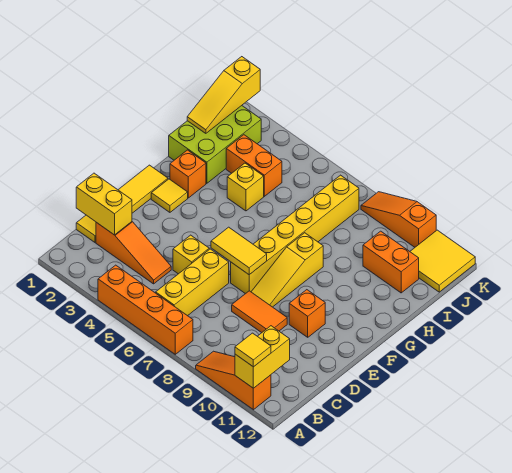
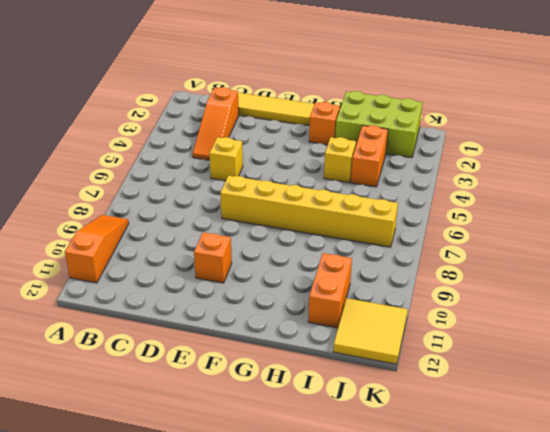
none -> orange brick A4:A7 level 1
none -> yellow brick B6:D6 level 1
none -> orange tile D8:D9 level 1

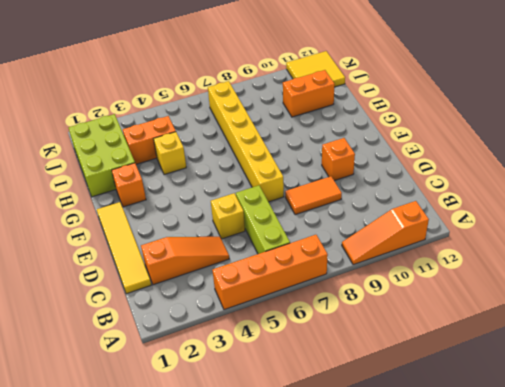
lime brick B6:D6 level 1 -> yellow brick B6:D6 level 1
none -> yellow slope E8:G8 level 1 top G
none -> yellow tile F2 level 1
none -> orange slope K8:K10 level 1 top 10

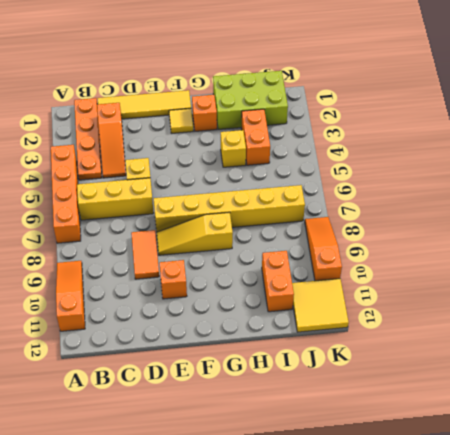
orange plate B1:B4 level 1 -> none
none -> yellow brick A11:B11 level 2
none -> yellow brick C1:C2 level 2
none -> yellow tile E6:E7 level 2

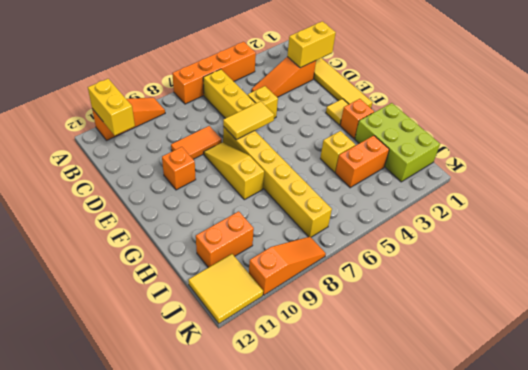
none -> yellow slope I1:K1 level 2 top K
none -> yellow tile A11 level 3

